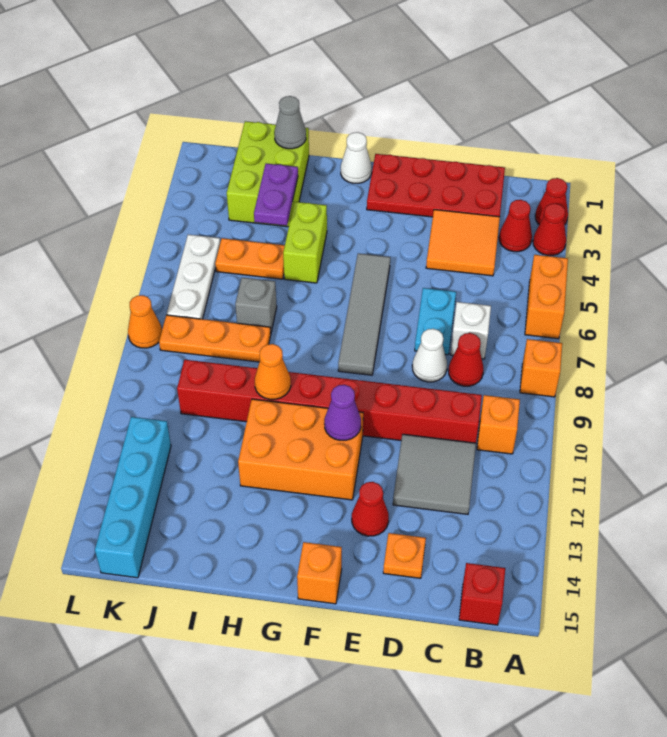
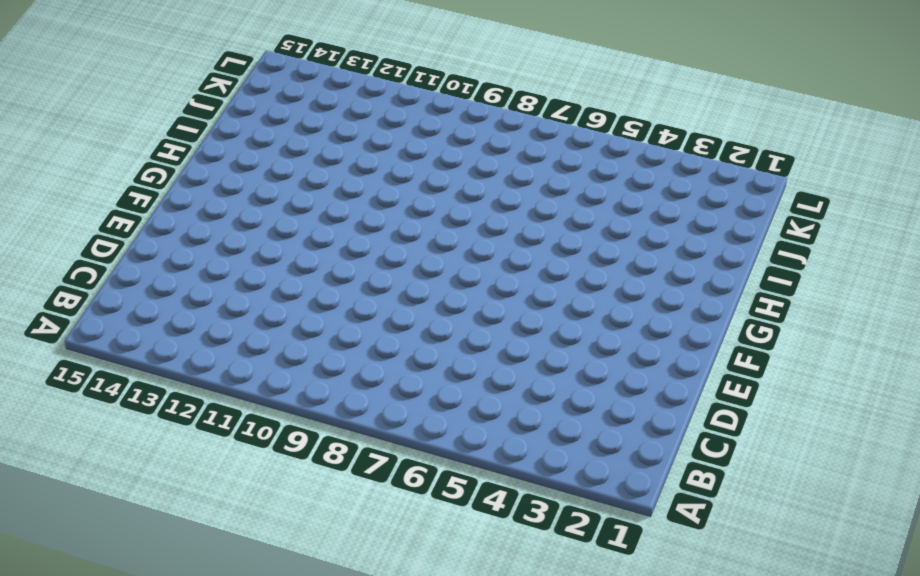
none -> red cone A2 level 1
none -> red cone A3 level 1
none -> orange brick A5:A6 level 1
none -> orange brick A8 level 1

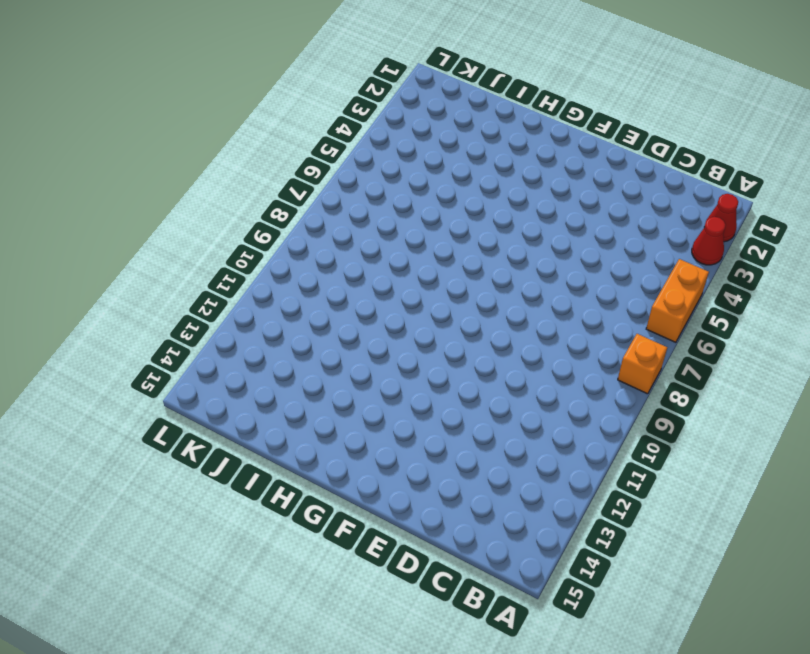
none -> red cone B3 level 1
none -> orange brick B10 level 1
none -> red brick B15 level 1
none -> red plate C1:F2 level 1

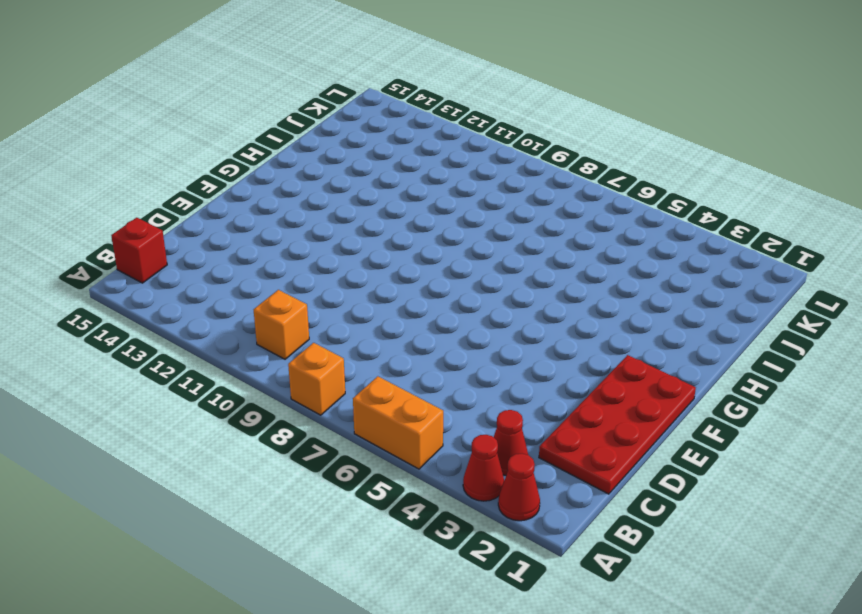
none -> orange tile C3:D4 level 1
none -> white brick C7 level 1
none -> red cone C8 level 1
none -> red brick C10:J10 level 1

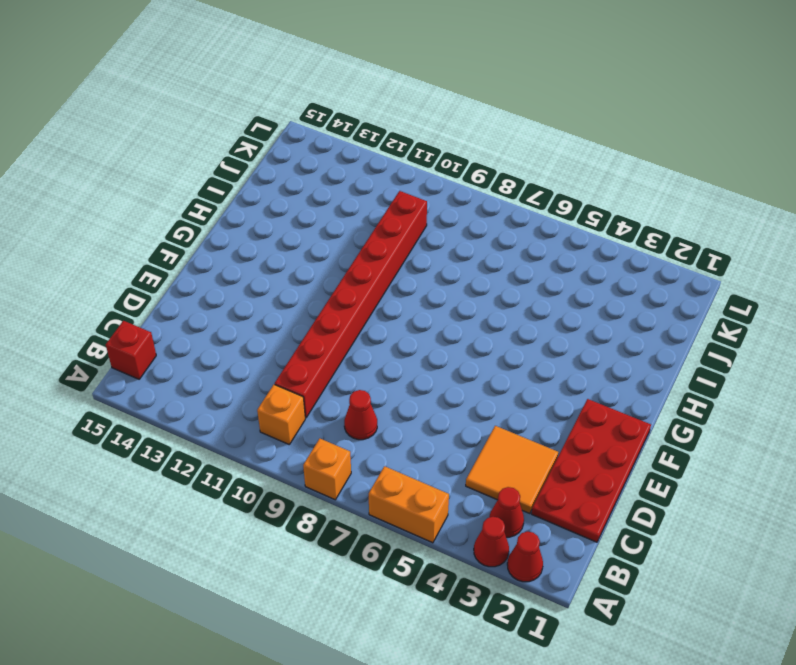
none -> white brick C7 level 1
none -> grey tile C11:D12 level 1
none -> cyan plate D6:D7 level 1
none -> white cone D8 level 1

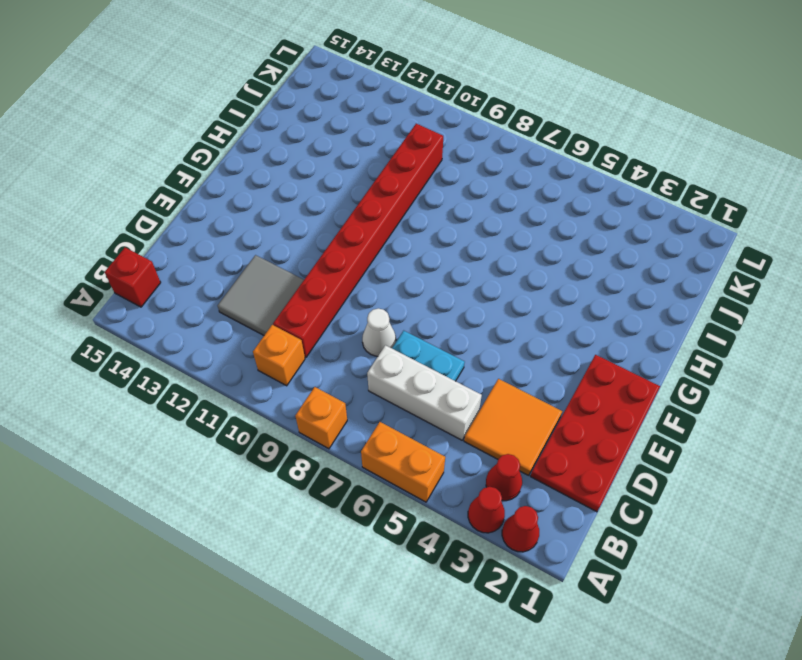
white brick C5:C7 level 1 -> white brick C7 level 1
none -> red cone C8 level 1
none -> orange plate D14 level 1
none -> red cone E13 level 1
none -> grey tile F5:F8 level 1

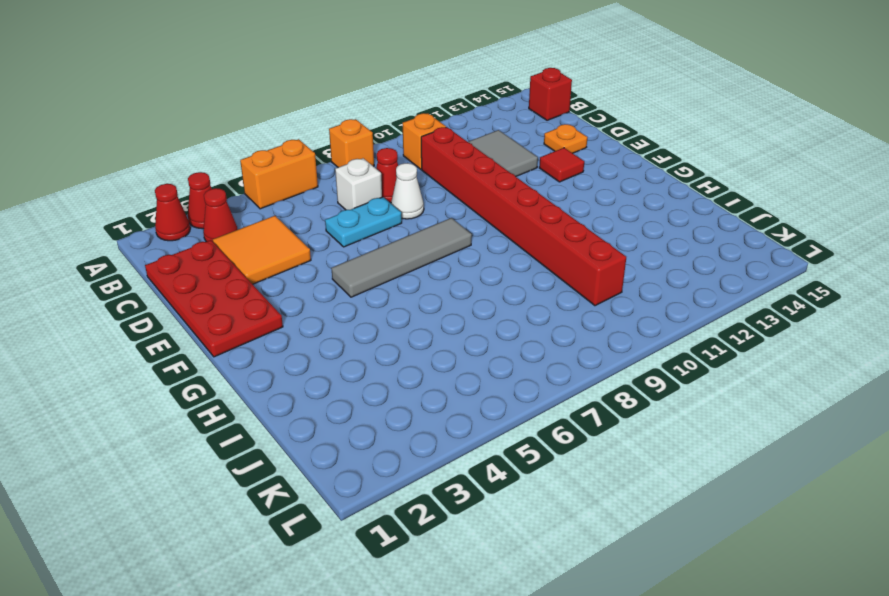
red tile E13 level 1 -> red cone E13 level 1
none -> orange brick F11:H12 level 1
none -> orange brick F15 level 1
none -> white cone G1 level 1
none -> lime brick H4:H5 level 1

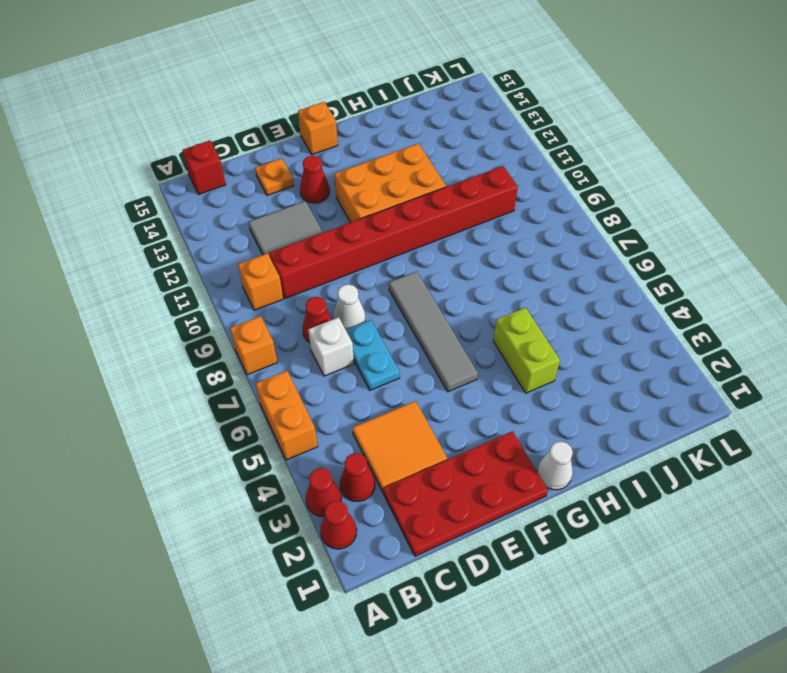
none -> lime brick I1:J3 level 1
none -> orange plate I5:J5 level 1
none -> grey brick I7 level 1
none -> orange plate I8:K8 level 1

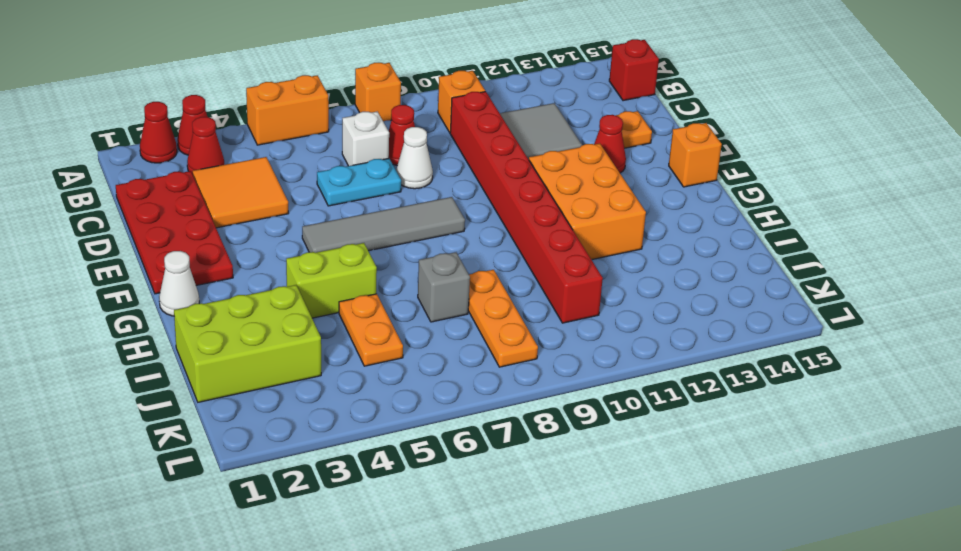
none -> white plate K5:K7 level 1
none -> cyan brick K12:K15 level 1
none -> orange cone L8 level 1
none -> purple cone F11 level 2

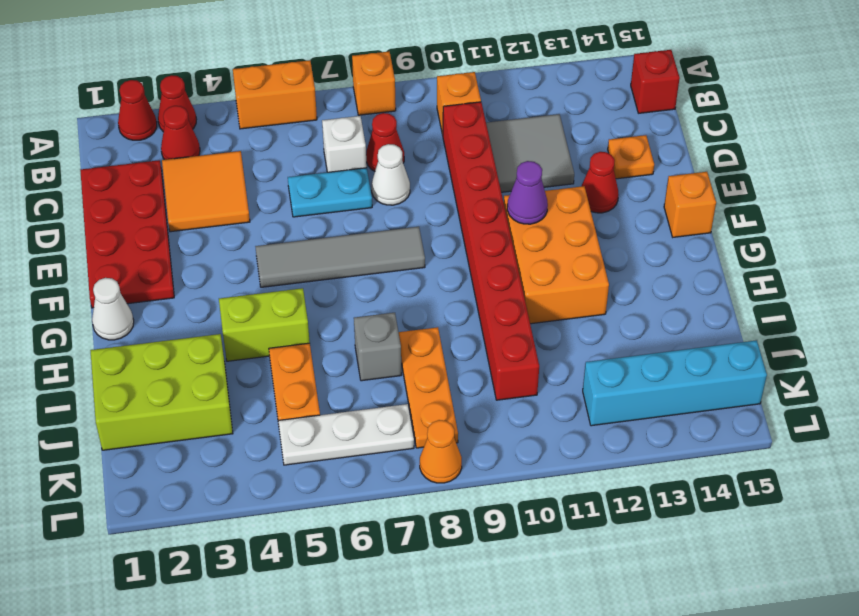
none -> orange cone H10 level 2
none -> grey cone I1 level 2
none -> purple plate I3:I4 level 2

